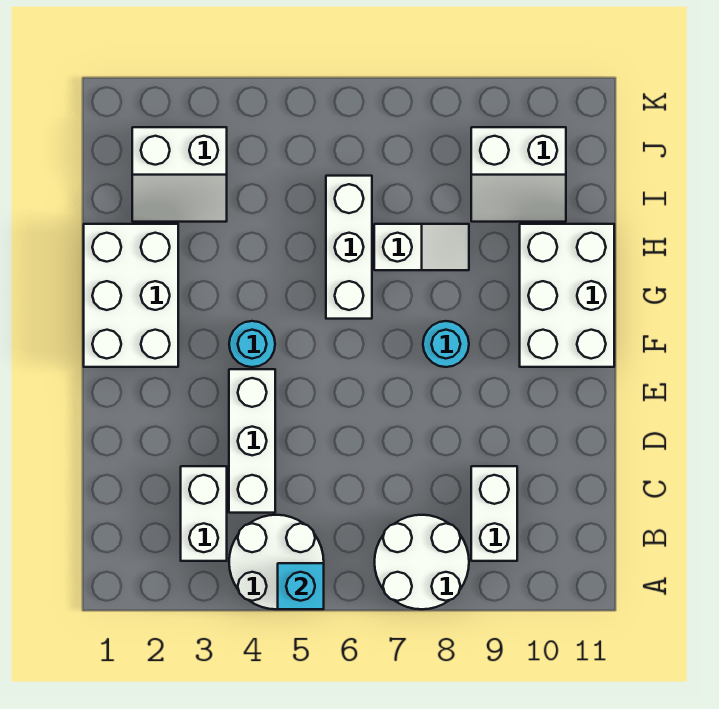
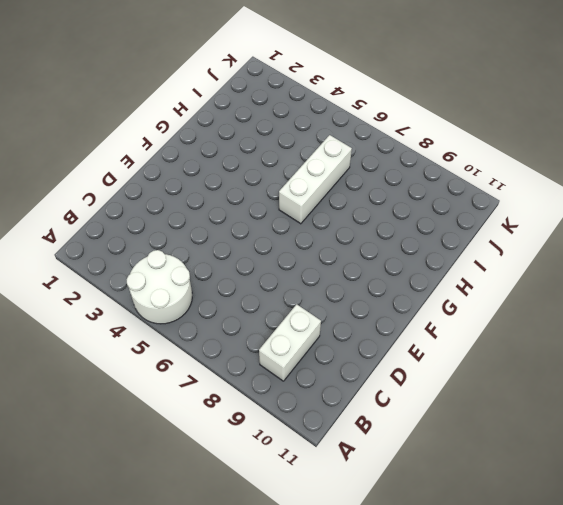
none -> white round brick A7:B8 level 1
none -> white brick B3:C3 level 1
none -> white brick C4:E4 level 1

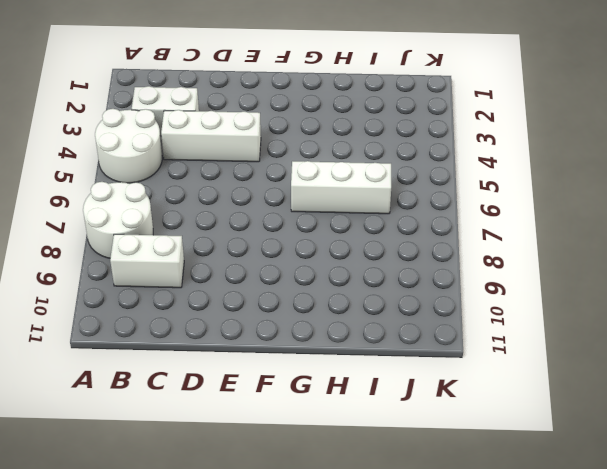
none -> white brick F1:H2 level 1
none -> cyan round brick F4 level 1
none -> cyan round brick F8 level 1

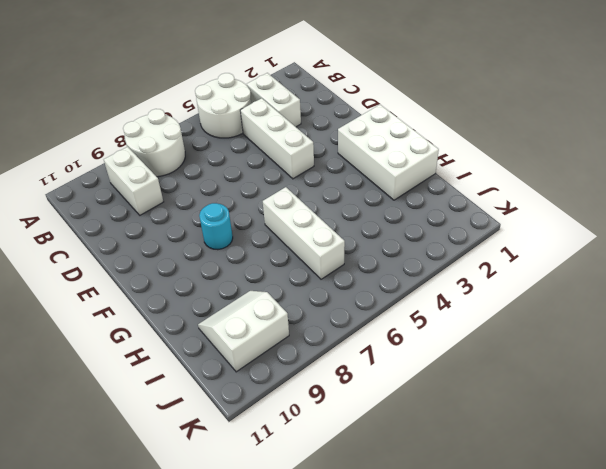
none -> cyan round brick F4 level 1
none -> white brick F10:H11 level 1
none -> white slope H7:H8 level 1 top 7

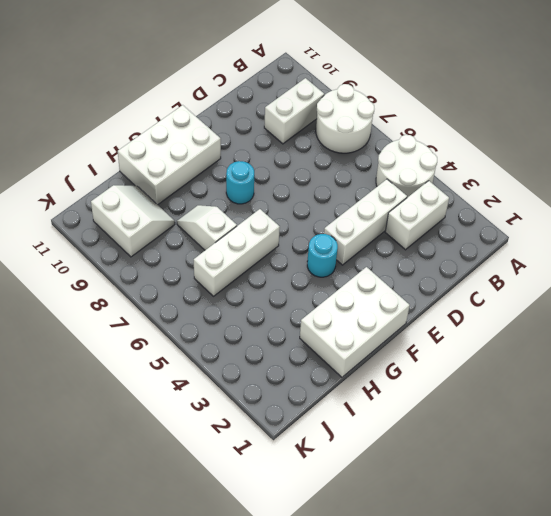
none -> white slope I2:J3 level 1 top J
none -> cyan brick A5 level 2

